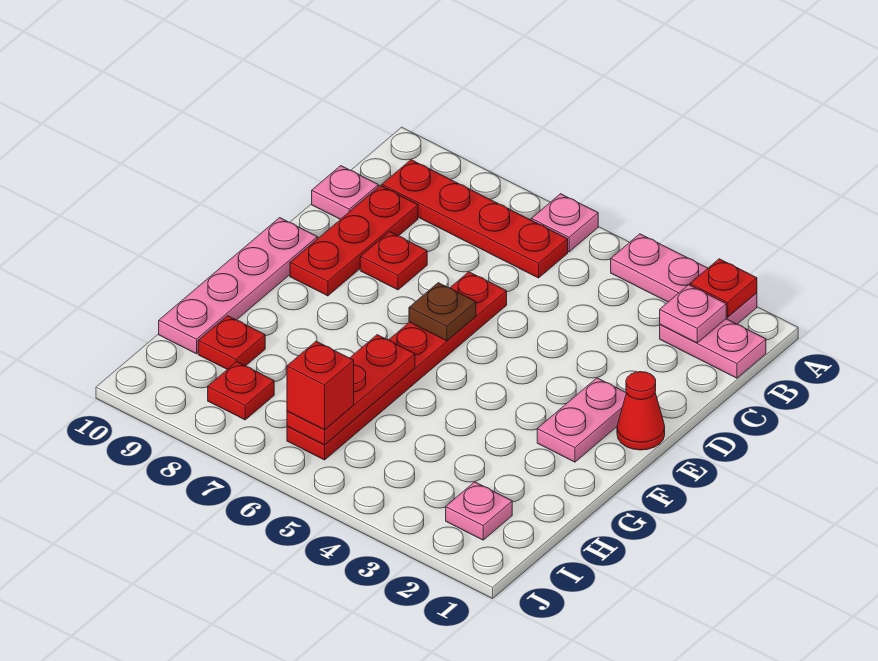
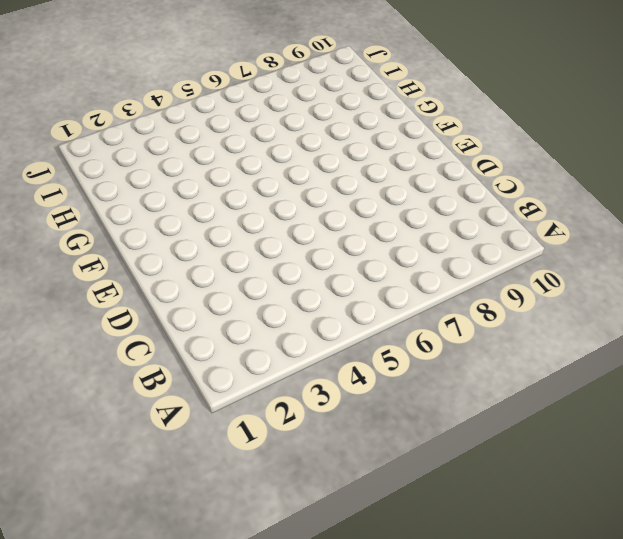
none -> pink plate A2:A4 level 1
none -> pink plate A6 level 1
none -> pink plate B1:B2 level 1

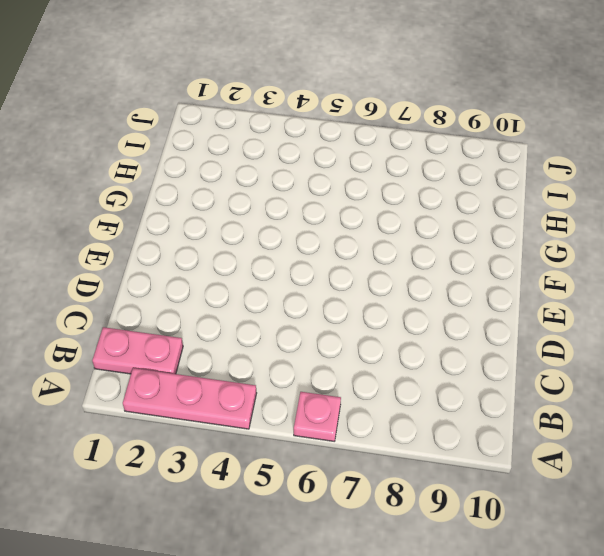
none -> red plate B6:B9 level 1
none -> red plate C9:E9 level 1
none -> pink plate C10 level 1

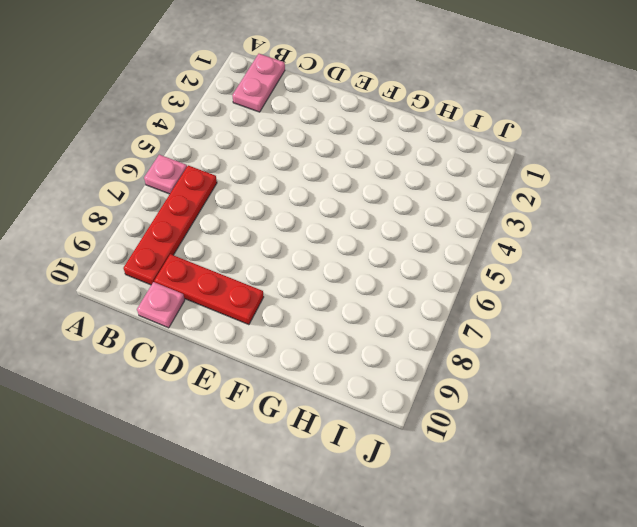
none -> pink plate A2:A4 level 1
none -> red plate D6:I6 level 1
none -> red plate D8 level 1

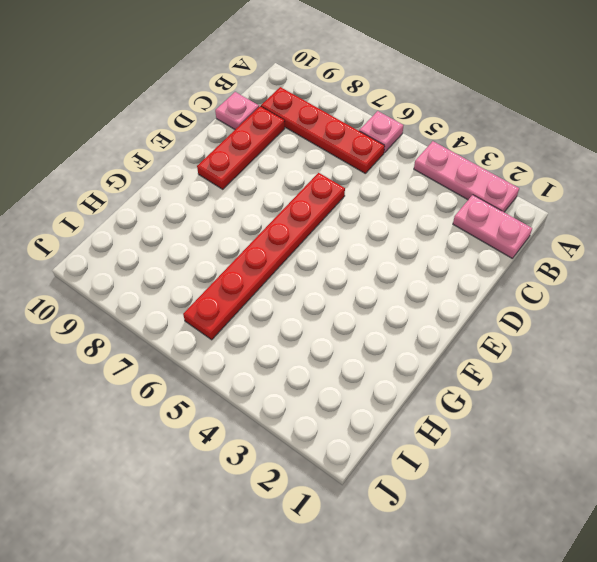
none -> red plate D8 level 1
none -> red cone E1 level 1
none -> pink plate E2:F2 level 1

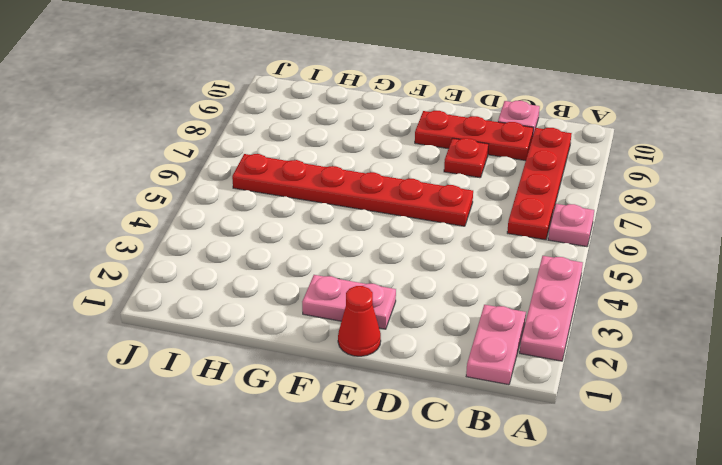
none -> pink plate E10:H10 level 1
none -> red plate H9 level 1
none -> pink plate I2 level 1

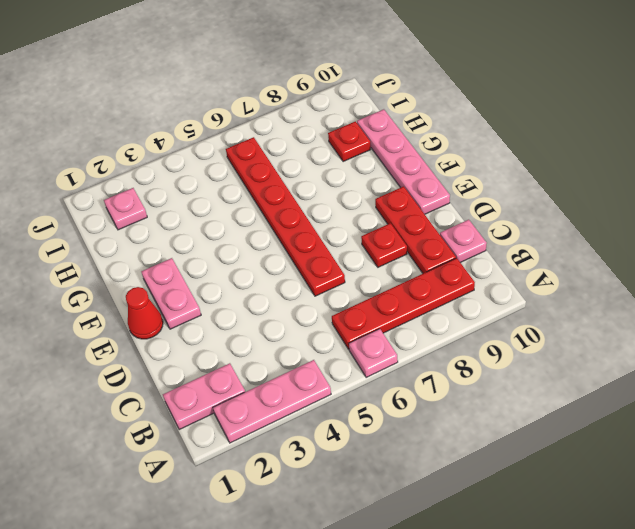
none -> red plate I8 level 1
none -> red plate A2 level 2
none -> pink plate B2 level 2

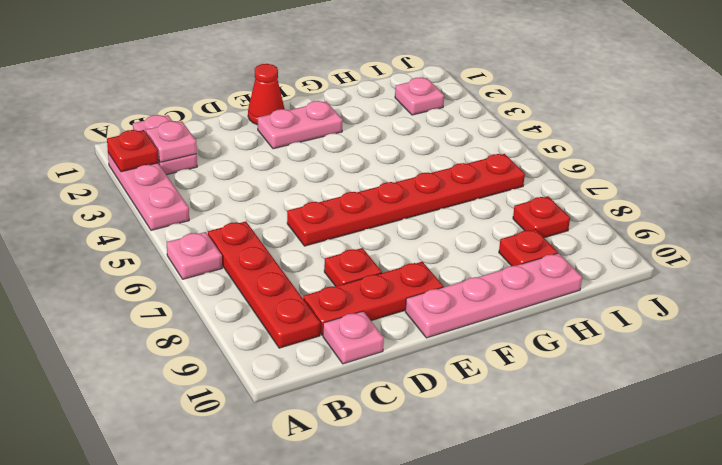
none -> brown plate E6 level 2
none -> red plate G6:I6 level 2
none -> red brick I6 level 3

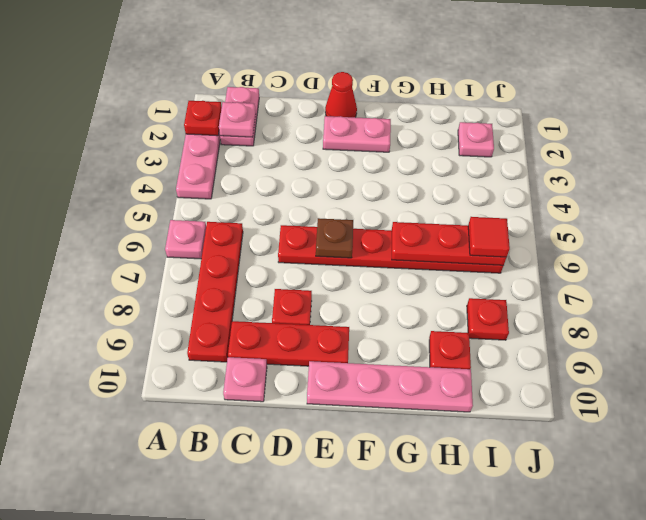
red tile I6 level 3 -> red brick I6 level 3

